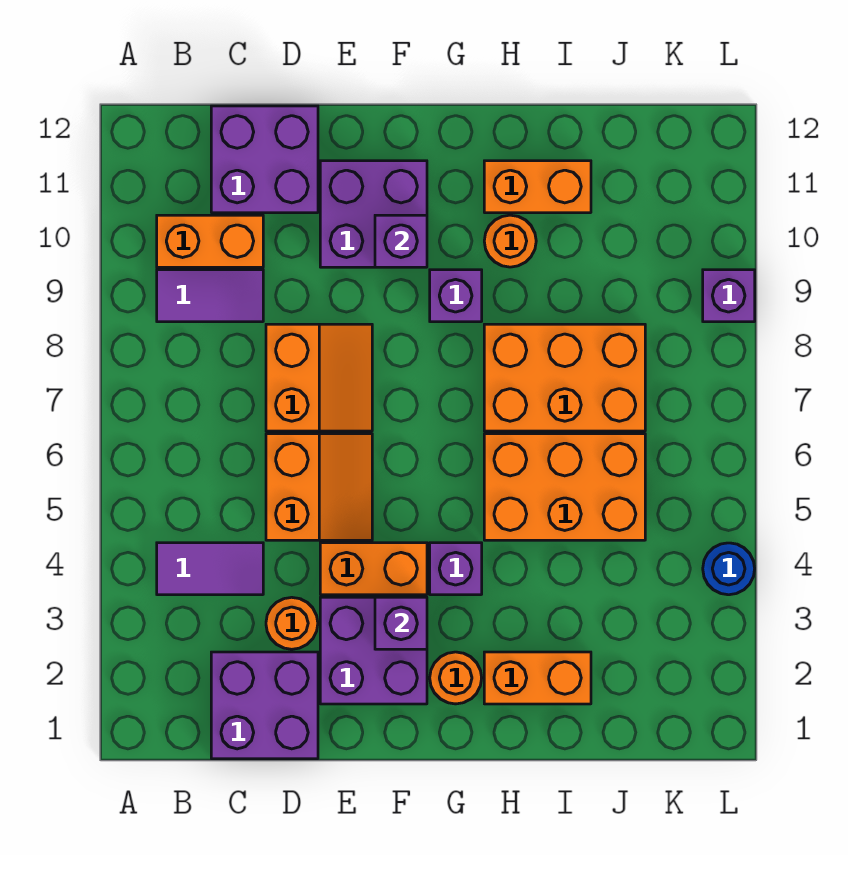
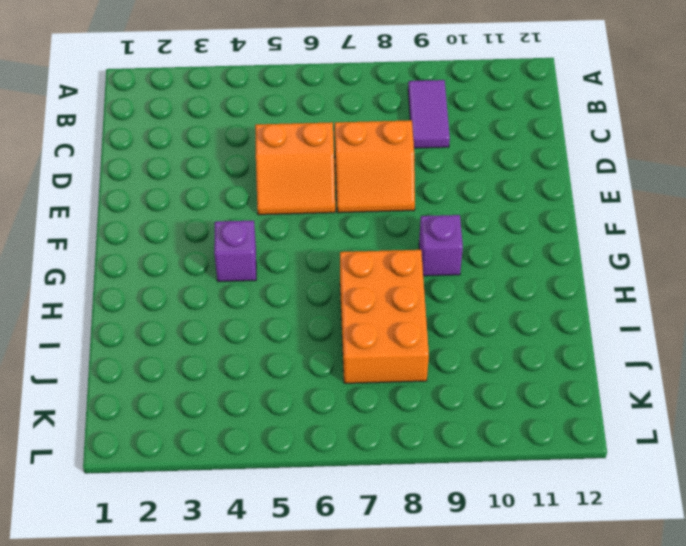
none -> purple tile B4:C4 level 1
none -> orange brick B10:C10 level 1
none -> purple brick C1:D2 level 1

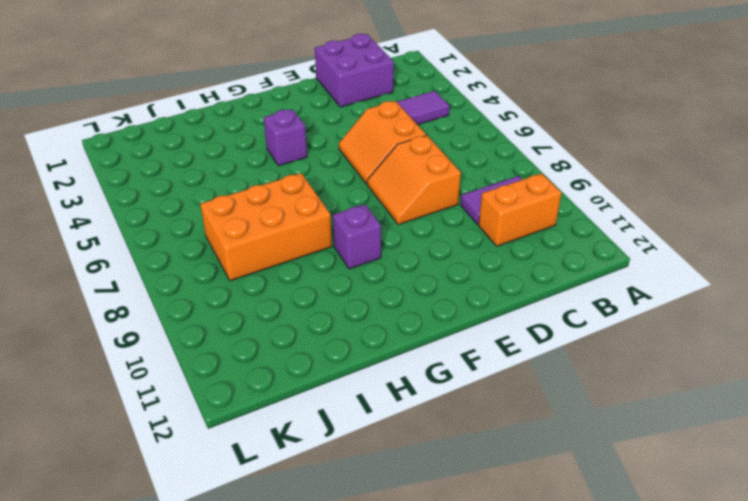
none -> purple brick C11:D12 level 1
none -> orange round brick D3 level 1
none -> purple brick E2:F3 level 1

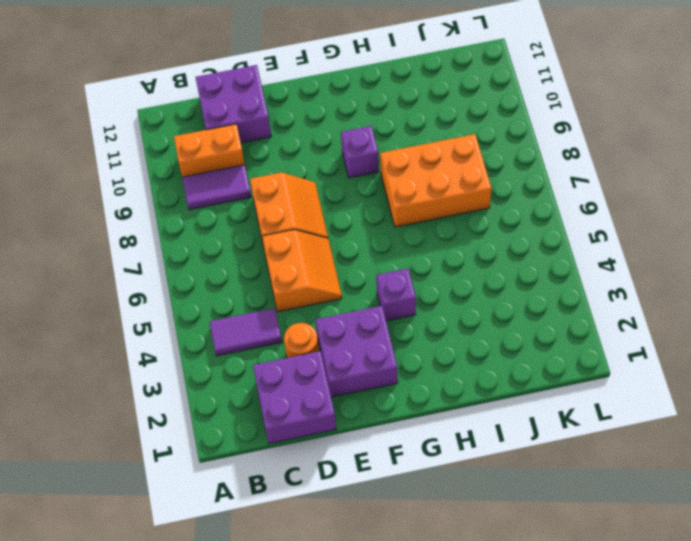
none -> orange brick E4:F4 level 1
none -> purple brick E10:F11 level 1
none -> orange round brick G2 level 1

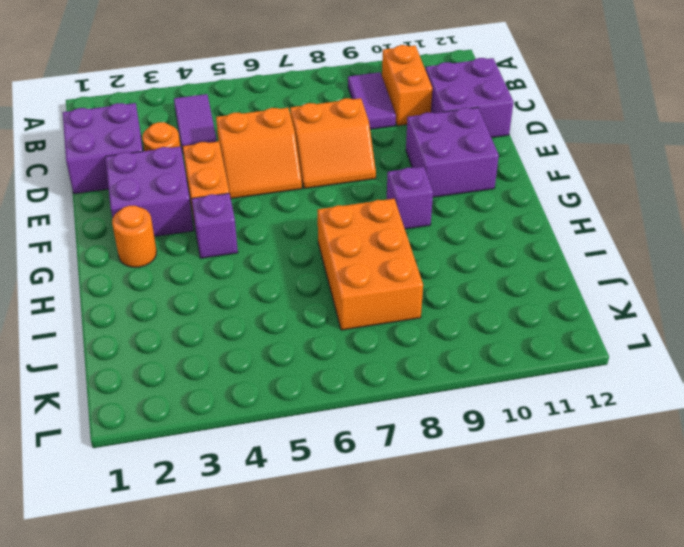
none -> orange brick H2:I2 level 1
none -> orange brick H5:J6 level 1
none -> orange round brick H10 level 1

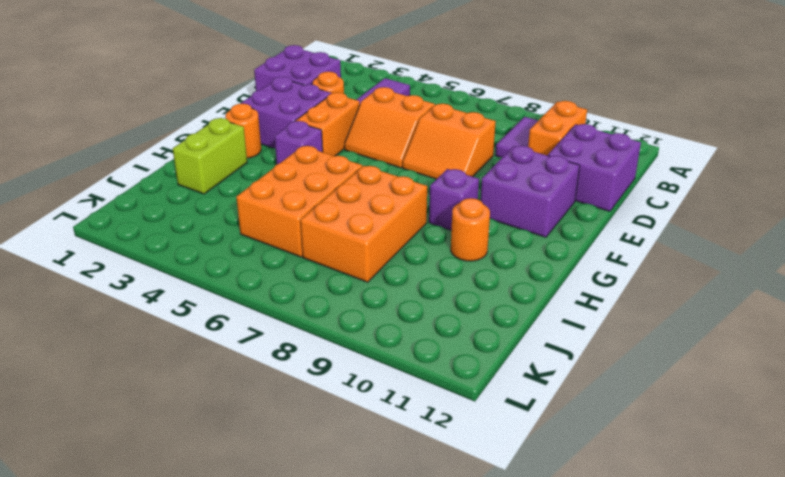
lime brick H2:I2 level 1 -> orange brick H2:I2 level 1
none -> orange brick H11:I11 level 1
none -> blue round brick L4 level 1
none -> purple brick L9 level 1

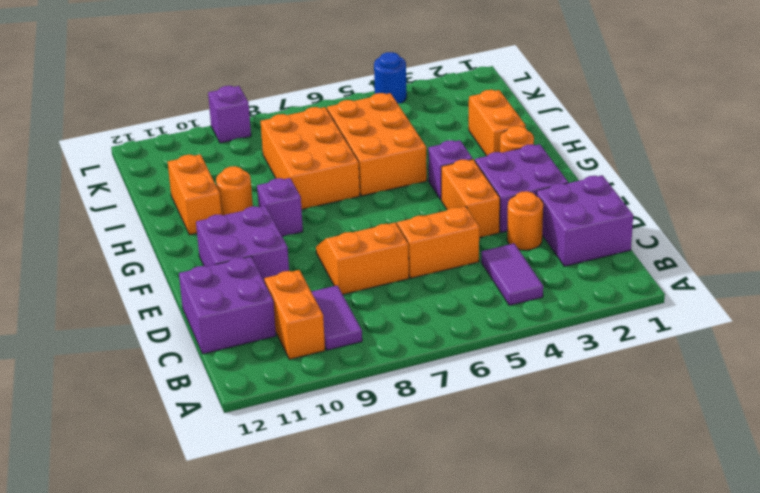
none -> purple brick F3 level 2
none -> purple brick F10 level 2

